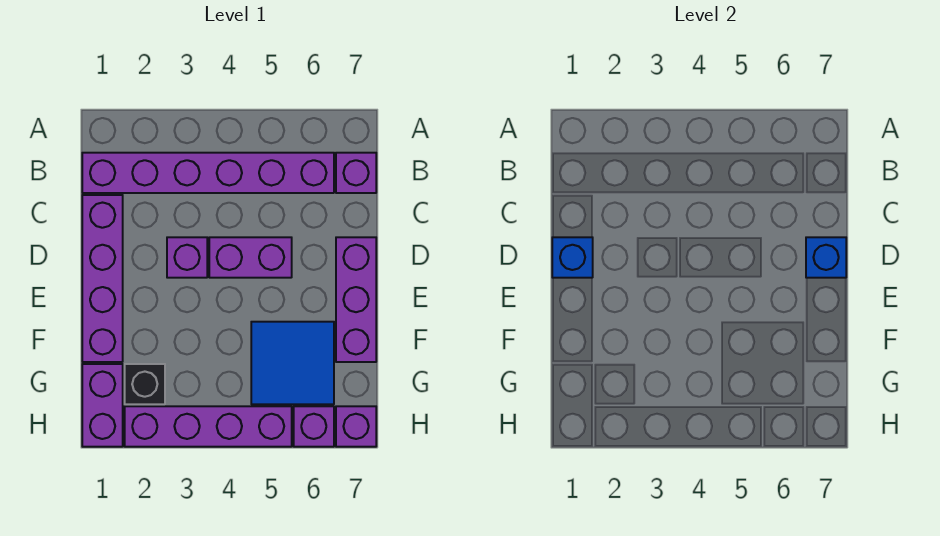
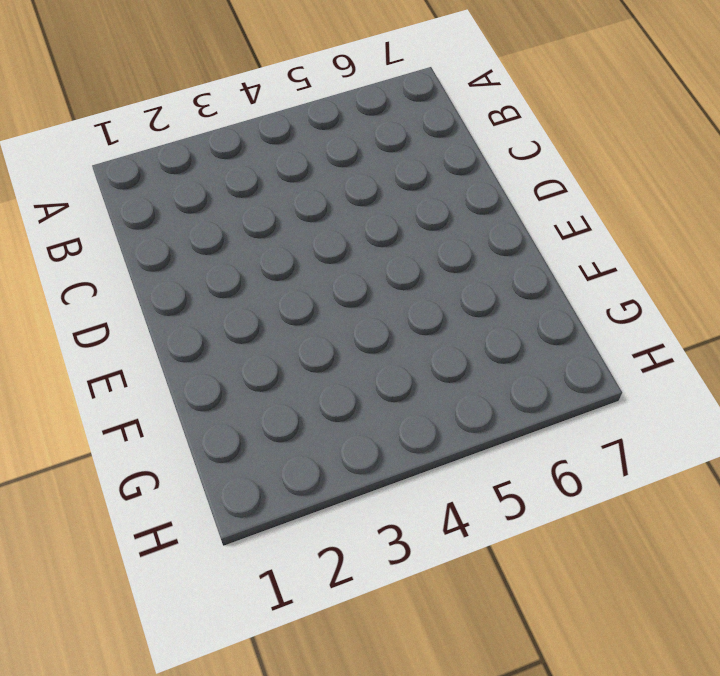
none -> purple brick B1:B6 level 1
none -> purple brick B7 level 1
none -> purple brick C1:F1 level 1

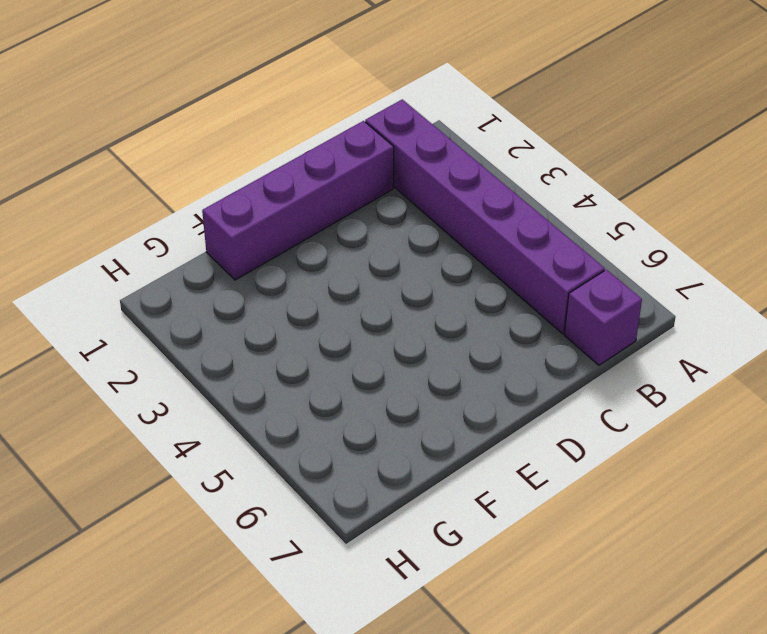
none -> purple brick D3 level 1
none -> purple brick D4:D5 level 1
none -> purple brick D7:F7 level 1

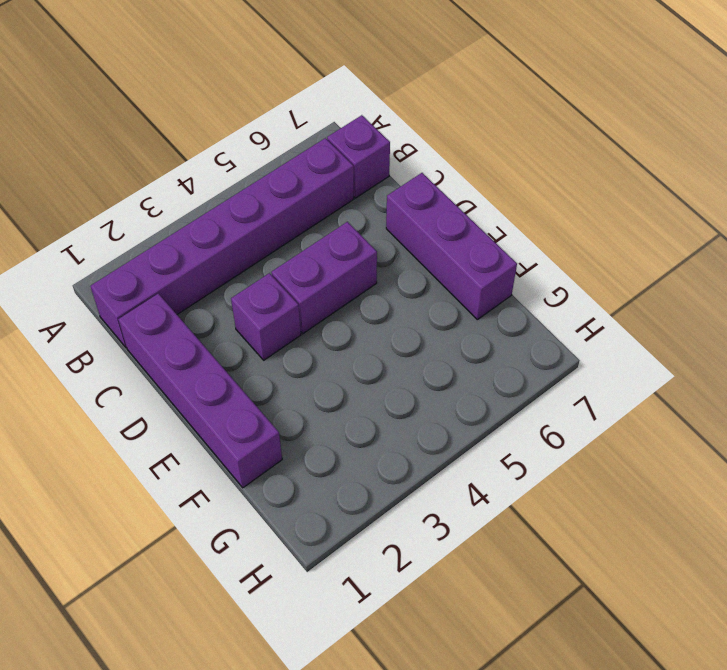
none -> blue tile F5:G6 level 1
none -> purple brick G1:H1 level 1
none -> black brick G2 level 1

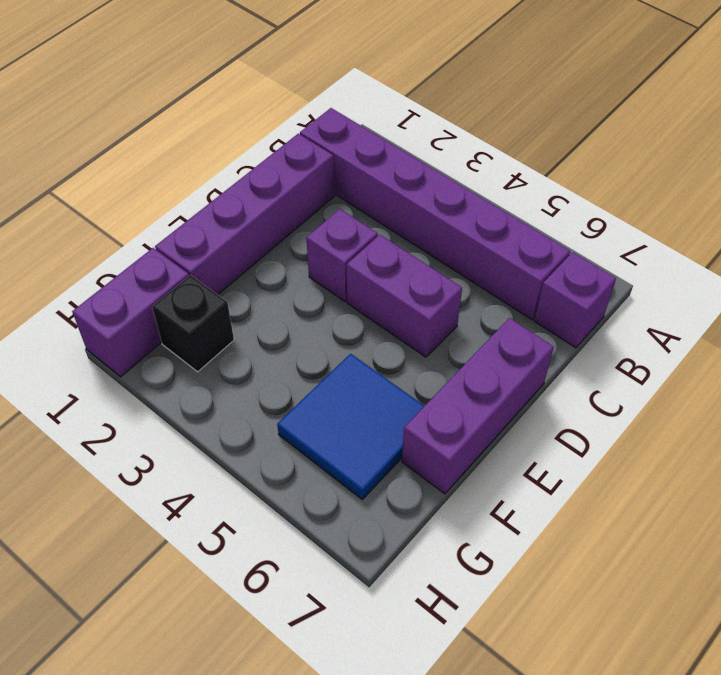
none -> purple brick H2:H5 level 1
none -> purple brick H6 level 1
none -> purple brick H7 level 1

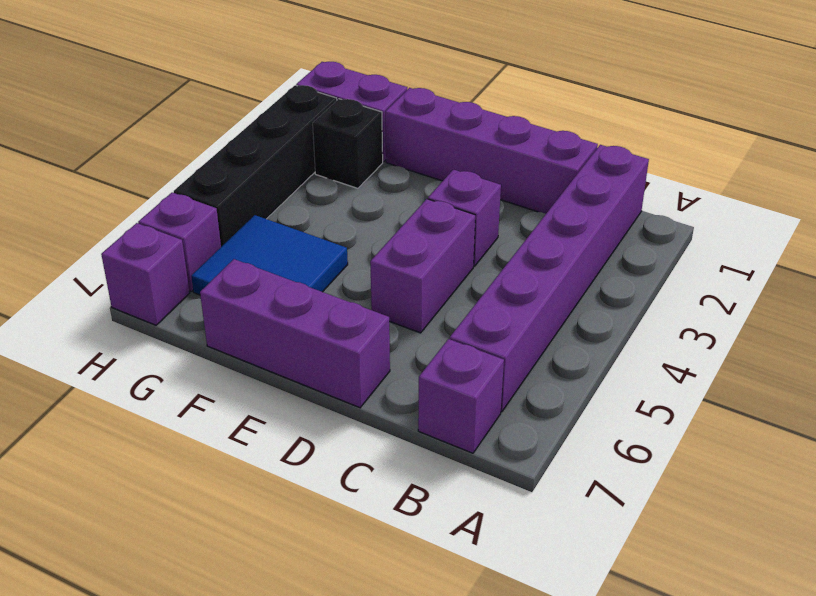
black brick H2:H5 level 1 -> purple brick H2:H5 level 1
none -> blue brick D1 level 2
none -> blue brick D7 level 2

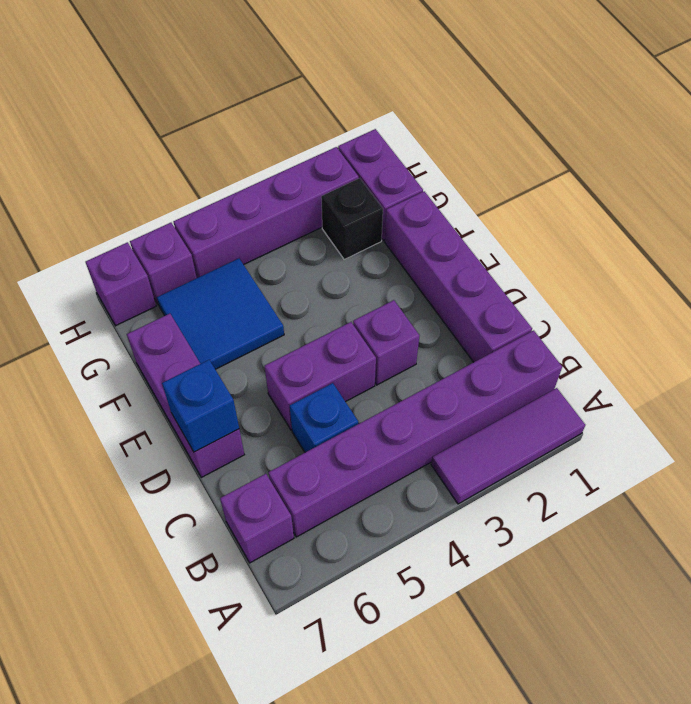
purple tile A1:A3 level 1 -> none
blue brick C5 level 1 -> blue brick D1 level 2

